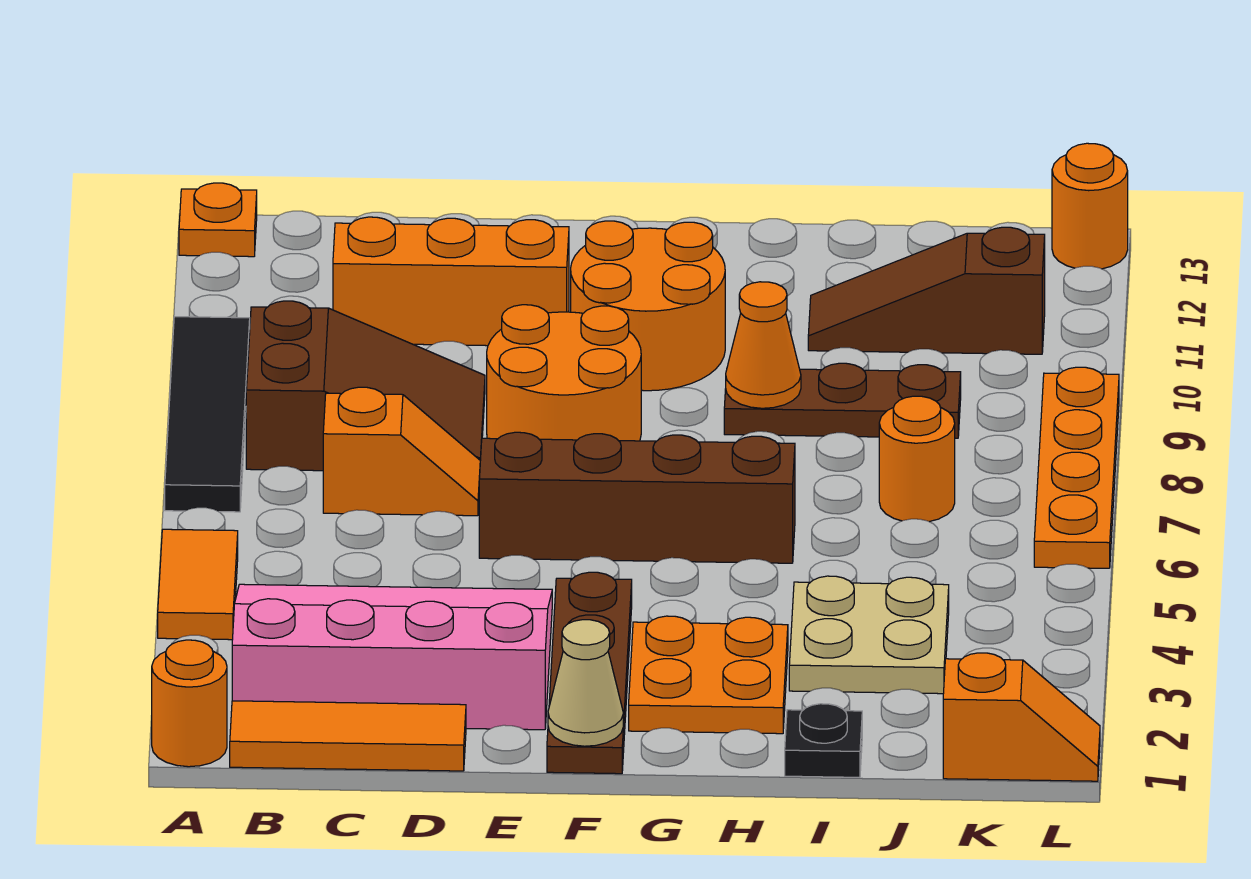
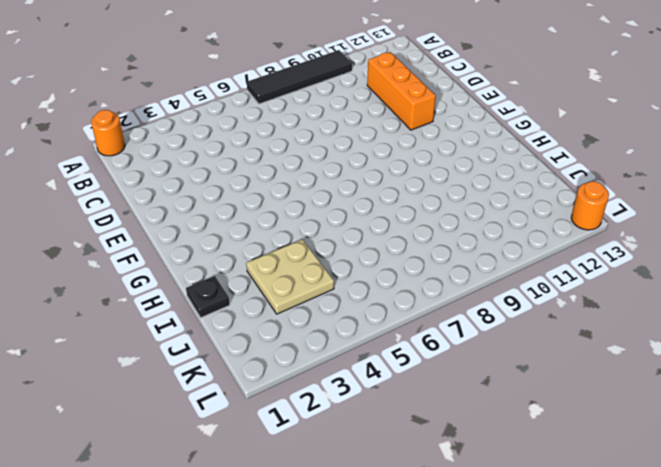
none -> orange tile A4:A5 level 1
none -> orange plate A13 level 1
none -> orange tile B1:D1 level 1

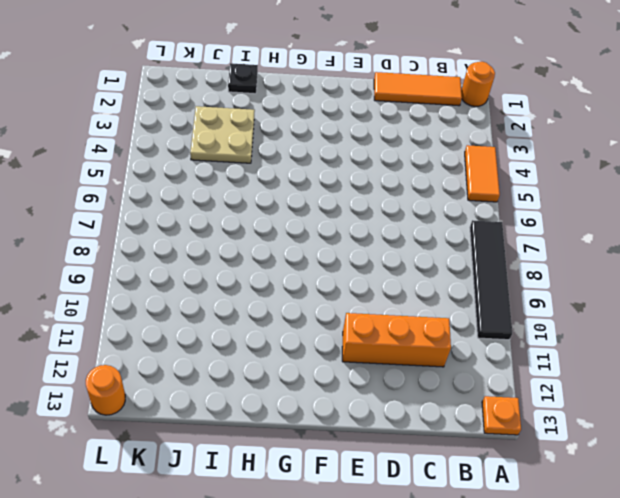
none -> pink slope B2:E4 level 1 top 2
none -> brown slope B8:D9 level 1 top B
none -> orange slope C7:D7 level 1 top C

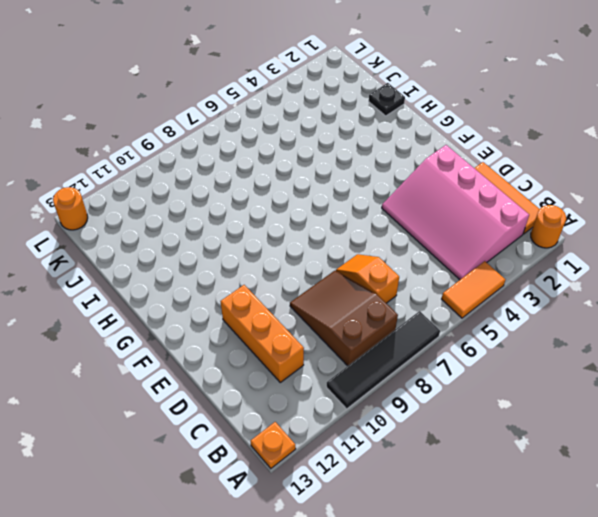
none -> brown brick E6:H6 level 1
none -> orange round brick E8:F9 level 1
none -> brown plate F1:F4 level 1

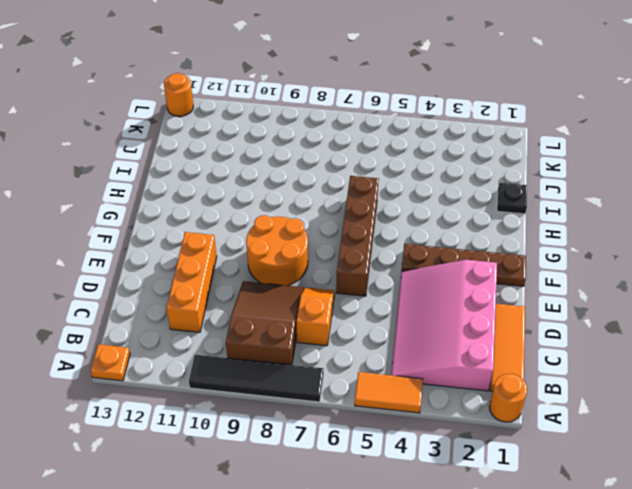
none -> orange round brick F10:G11 level 1
none -> orange plate G2:H3 level 1
none -> brown plate H9:J9 level 1

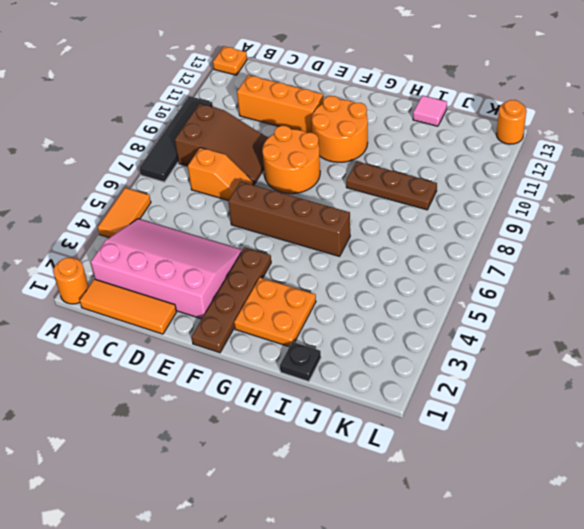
pink tile I13 level 1 -> none
none -> tan plate I3:J4 level 1
none -> brown slope I11:K11 level 1 top K
none -> orange round brick J7 level 1

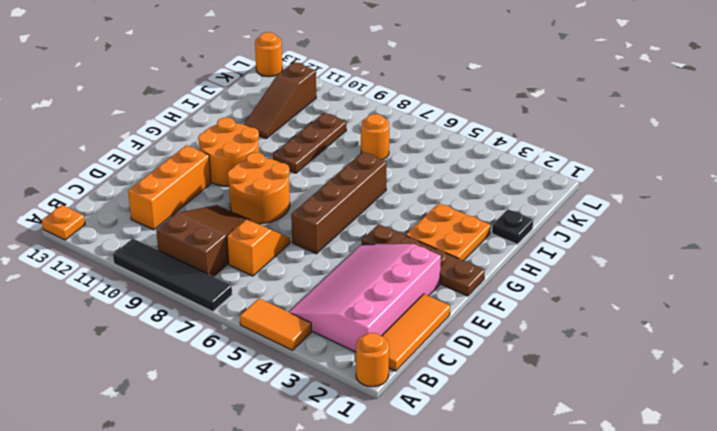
none -> tan plate I3:J4 level 1
none -> orange slope K1:L1 level 1 top K
none -> orange plate L6:L9 level 1

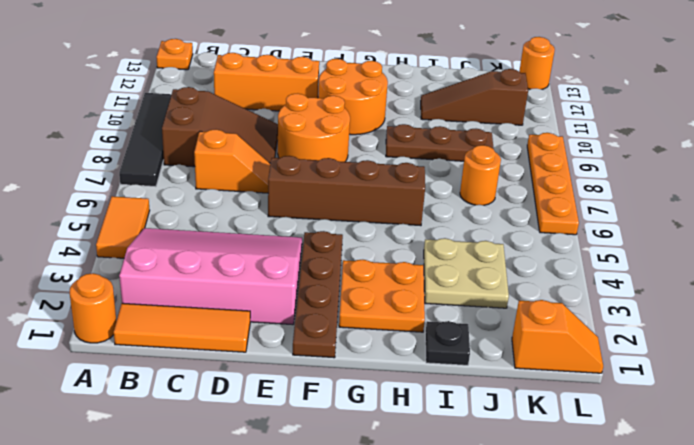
none -> tan cone F1 level 2
none -> orange cone H9 level 2

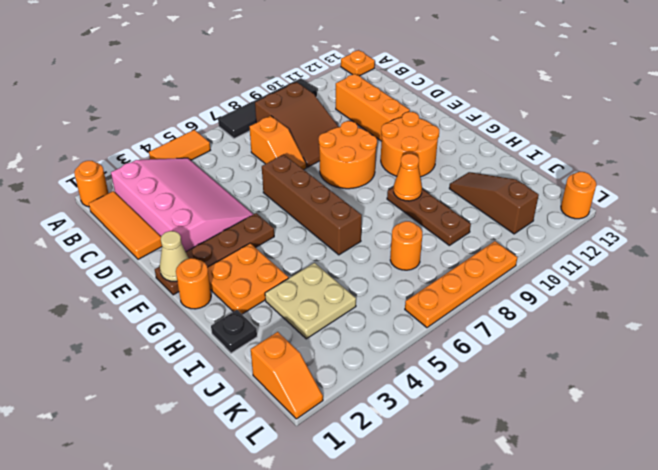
orange round brick G1 level 1 -> none

